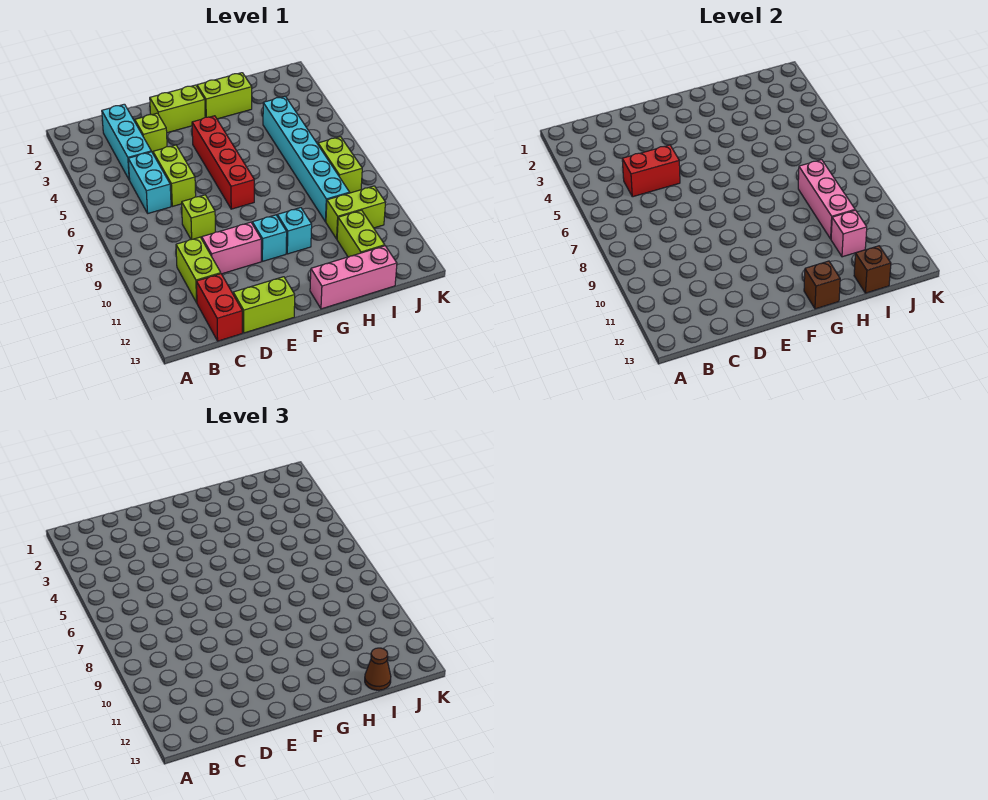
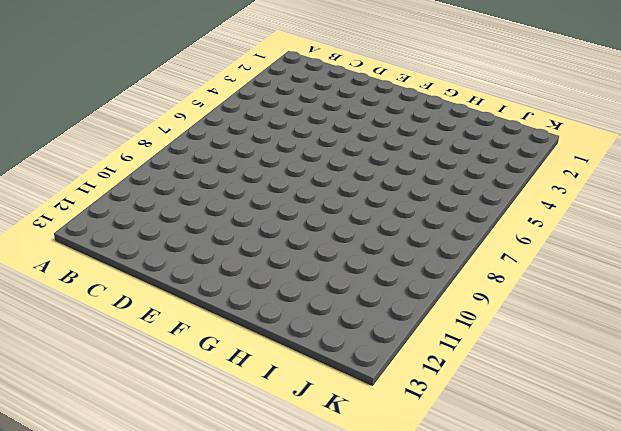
none -> cyan brick C2:C4 level 1
none -> cyan brick C5:C6 level 1
none -> lime brick C10:C11 level 1

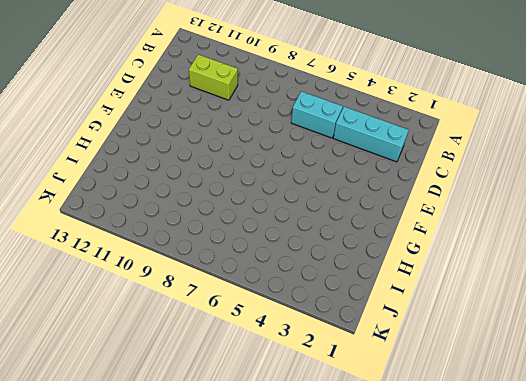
none -> red brick C12:C13 level 1
none -> lime brick D3 level 1
none -> lime brick D5:D6 level 1

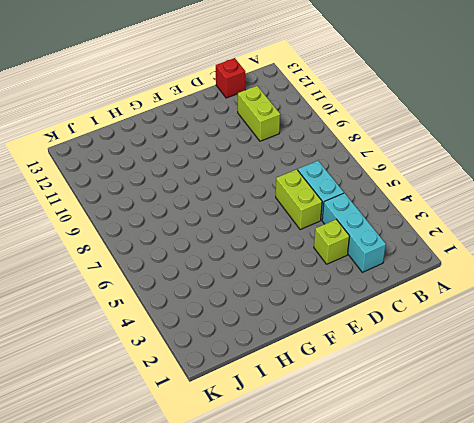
red brick C13 level 1 -> red brick C12:C13 level 1
none -> lime brick D8 level 1
none -> pink brick D10:E10 level 1
none -> lime brick D13:E13 level 1

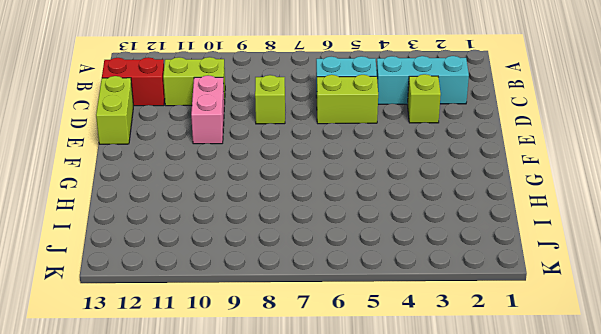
none -> lime brick E2:F2 level 1
none -> red brick F4:F7 level 1
none -> cyan brick F10 level 1

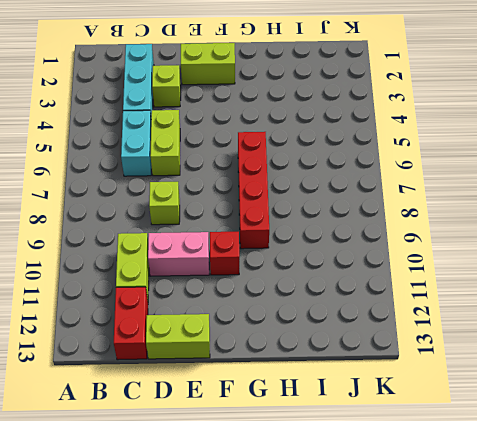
red brick F10 level 1 -> cyan brick F10 level 1
red brick G6:G9 level 1 -> red brick F4:F7 level 1
none -> lime brick G2:H2 level 1
none -> cyan brick G10 level 1
none -> pink brick G13:I13 level 1

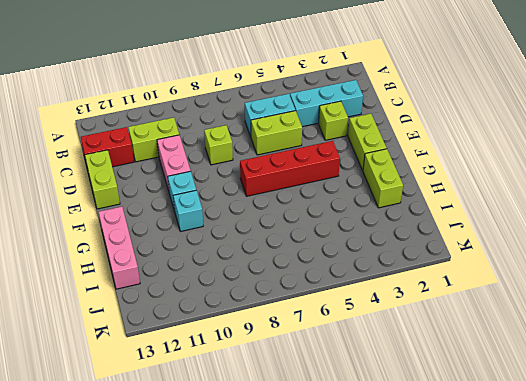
none -> cyan brick I4:I9 level 1
none -> lime brick I10:J10 level 1
none -> lime brick I11:I12 level 1

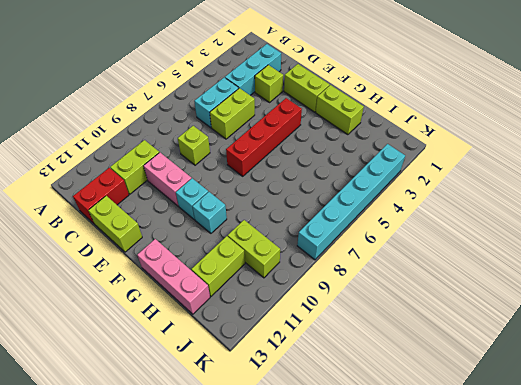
cyan brick K3:K8 level 1 -> cyan brick I4:I9 level 1
none -> lime brick J7:J8 level 1
none -> red brick C5:D5 level 2
none -> brown brick G13 level 2

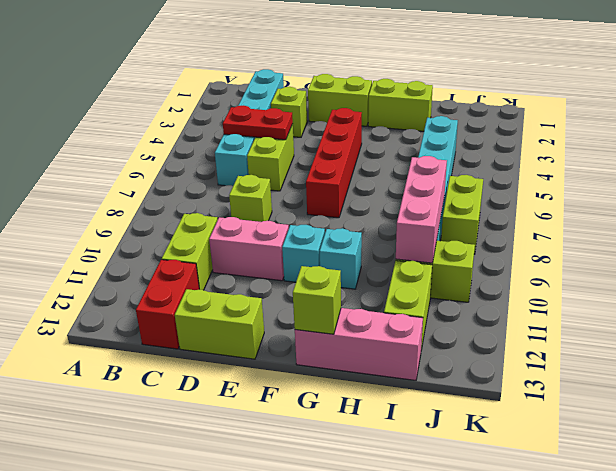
red plate C5:D5 level 2 -> red brick C5:D5 level 2
lime brick G13 level 2 -> brown brick G13 level 2
none -> pink brick I11 level 2
none -> brown brick I13 level 2
none -> brown cone I13 level 3

